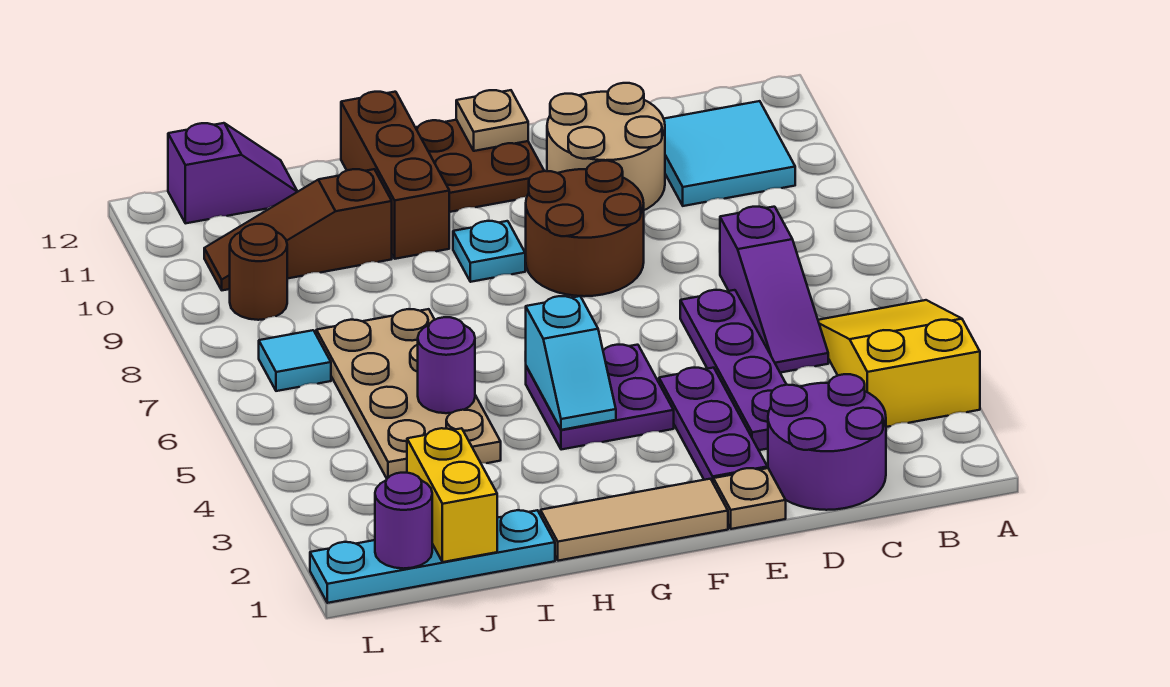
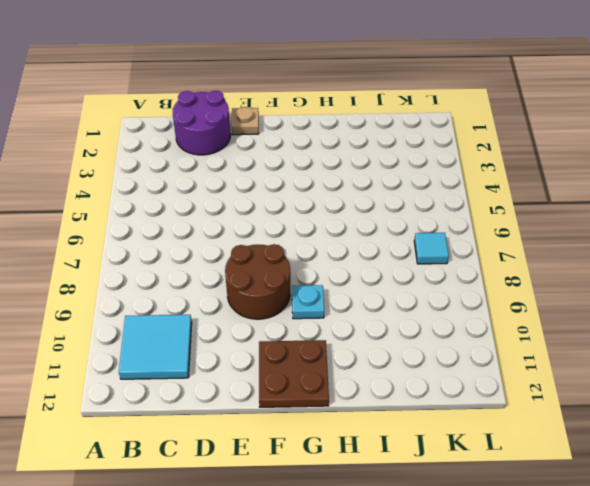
none -> yellow slope A3:B5 level 1 top 3
none -> purple slope C5:C7 level 1 top 7
none -> purple plate D3:D6 level 1

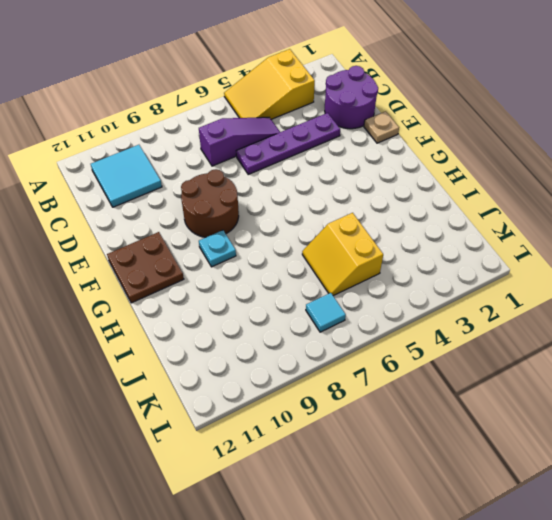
yellow slope I5:J6 level 1 top 5 -> tan plate I4:J7 level 1
none -> tan round brick D10:E11 level 1
none -> purple plate E2:E4 level 1
none -> tan tile F1:H1 level 1

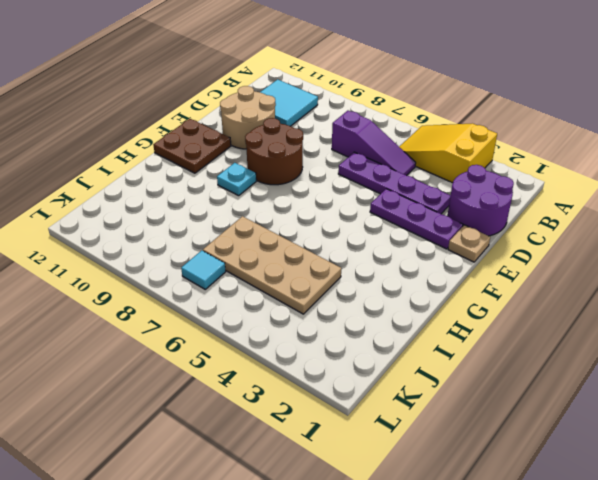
none -> tan tile F1:H1 level 1
none -> purple plate F4:G5 level 1
none -> brown brick H10:H12 level 1

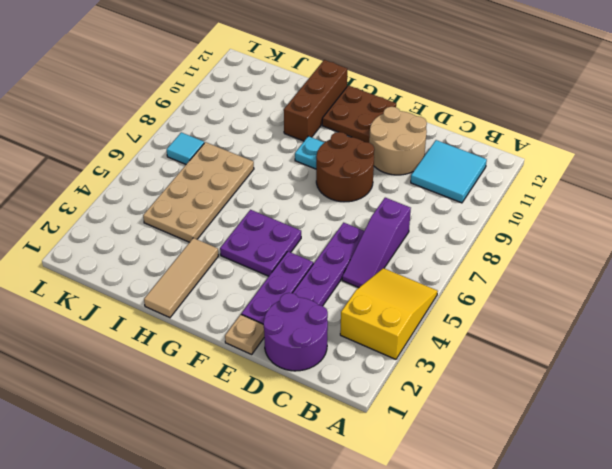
tan tile H1:H3 level 1 -> tan tile F1:H1 level 1
none -> cyan plate I1:L1 level 1
none -> brown slope I10:K10 level 1 top I
none -> purple slope J12:K12 level 1 top K

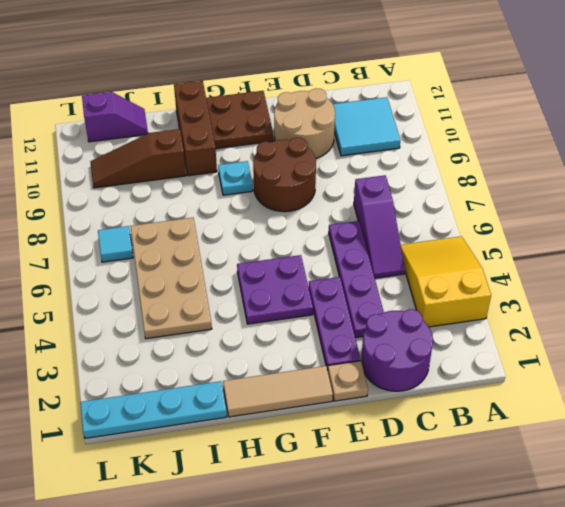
none -> brown round brick K9 level 1
none -> tan plate F12 level 2
none -> cyan slope G4:G5 level 2 top 5

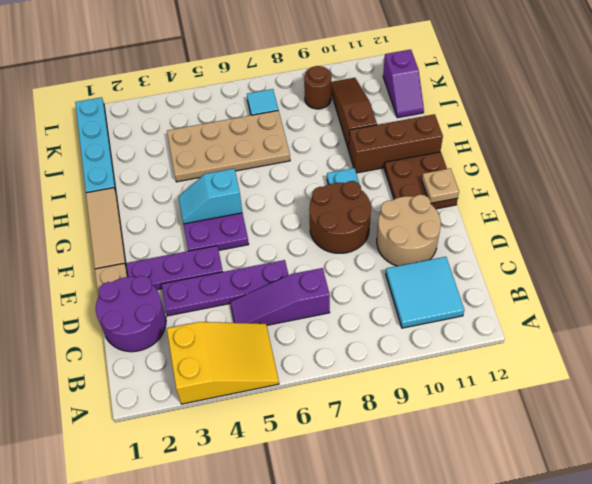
none -> purple round brick I5 level 2
none -> yellow brick J1:J2 level 2
none -> purple round brick K1 level 2

